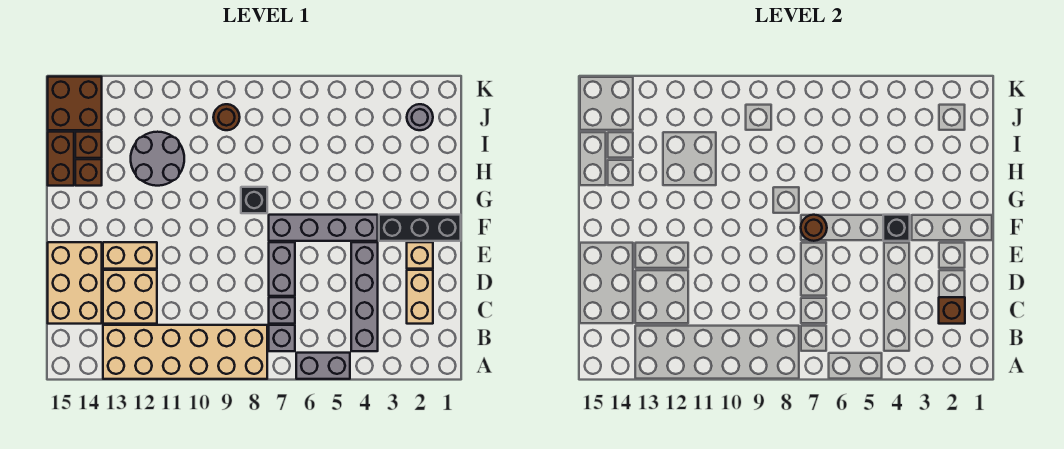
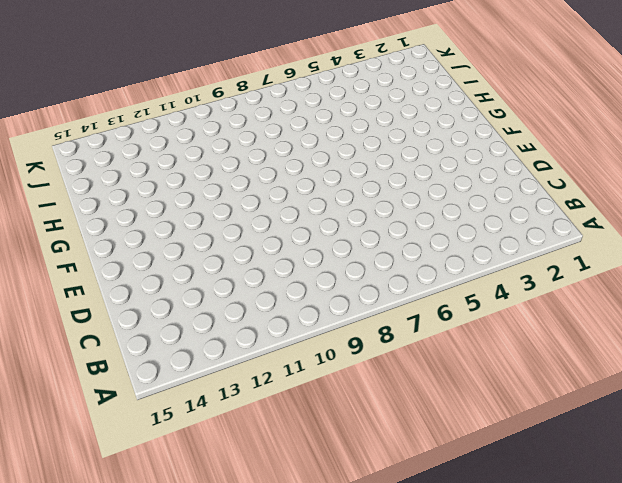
none -> grey brick A5:A6 level 1
none -> tan brick A8:B13 level 1
none -> grey brick B4:E4 level 1

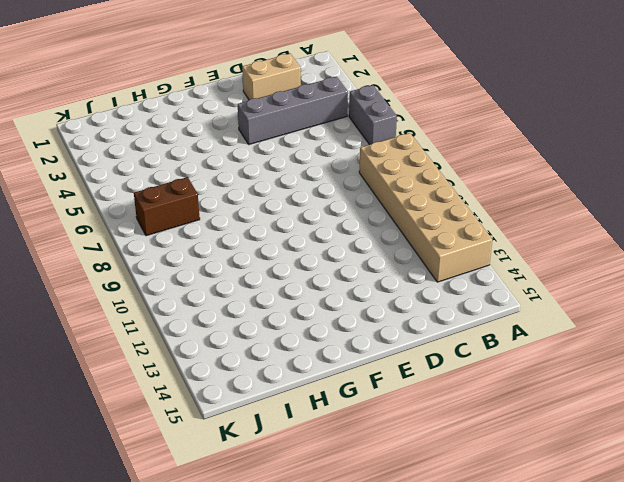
brown brick I7:J7 level 1 -> brown brick H15:I15 level 1
none -> grey brick B7 level 1
none -> grey brick C7 level 1
none -> tan brick C12:D13 level 1

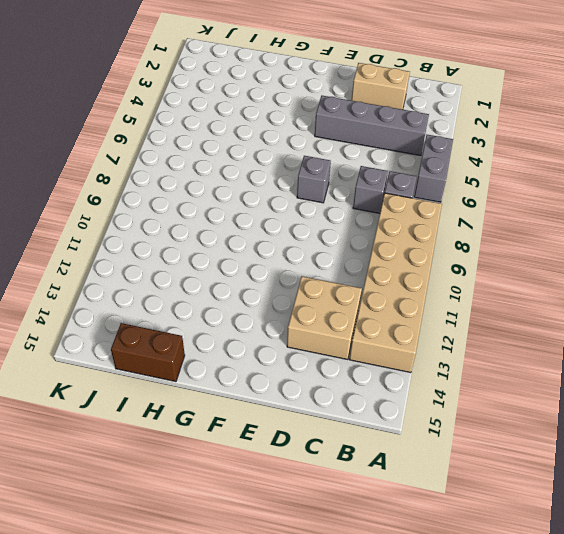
grey brick E7 level 1 -> grey brick D7:E7 level 1
none -> tan brick C14:E15 level 1
none -> tan brick E2 level 1
none -> tan brick E12:E13 level 1

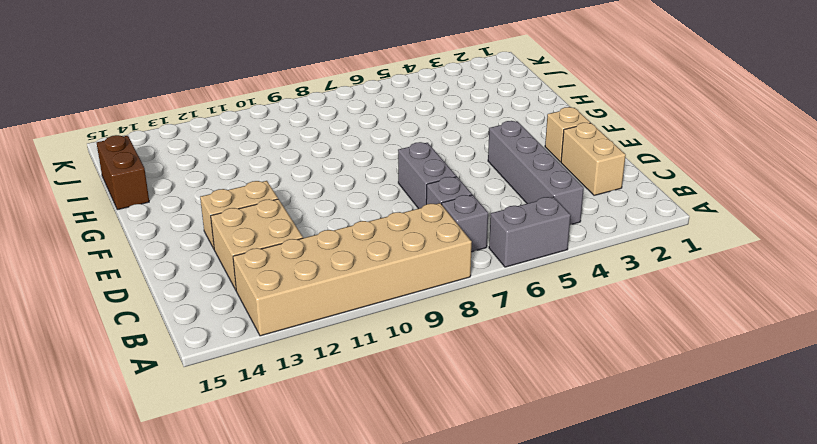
none -> tan brick C14:E15 level 1
none -> black brick F1:F3 level 1
none -> grey brick F4:F7 level 1

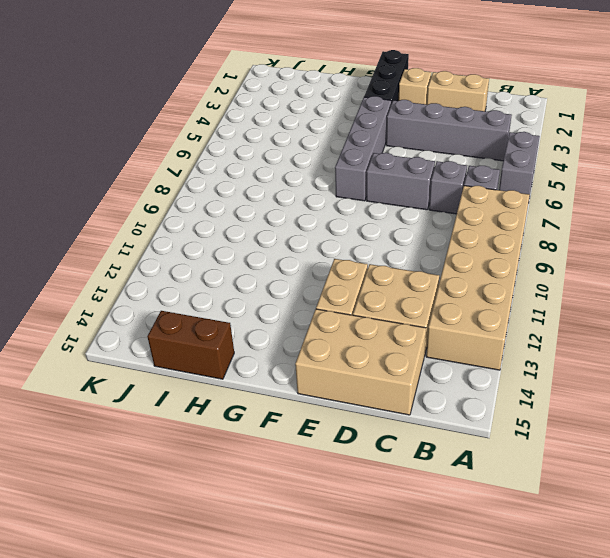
none -> black brick G8 level 1
none -> grey round brick H11:I12 level 1
none -> brown brick H14 level 1

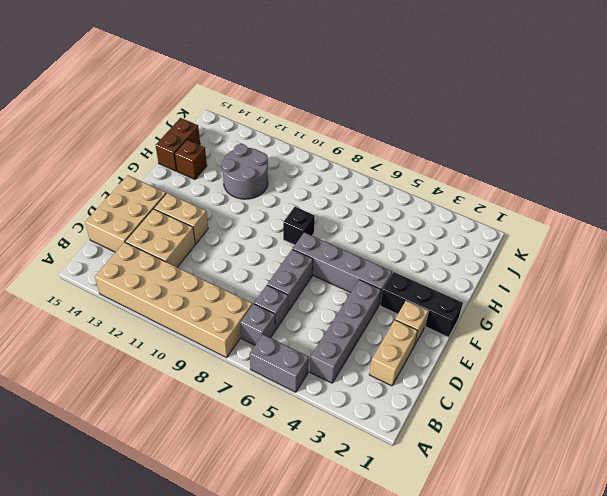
none -> brown brick I14 level 1
none -> grey round brick J2 level 1
none -> brown round brick J9 level 1

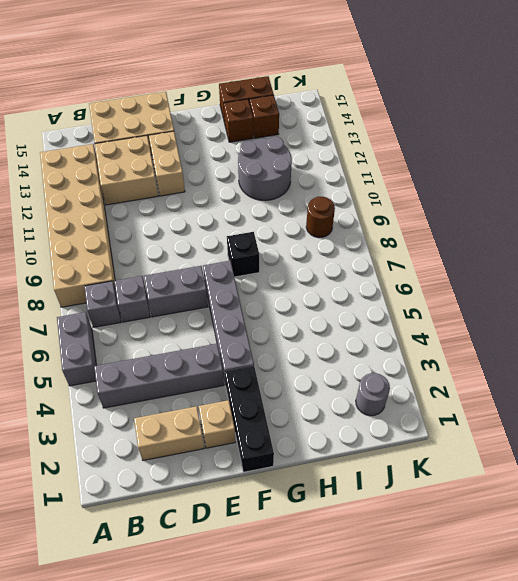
none -> brown brick J14:K15 level 1
none -> brown brick C2 level 2
none -> black brick F4 level 2

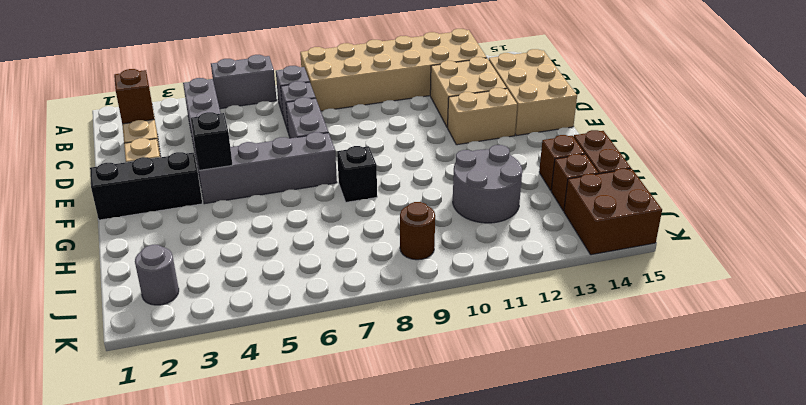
none -> brown round brick F7 level 2

